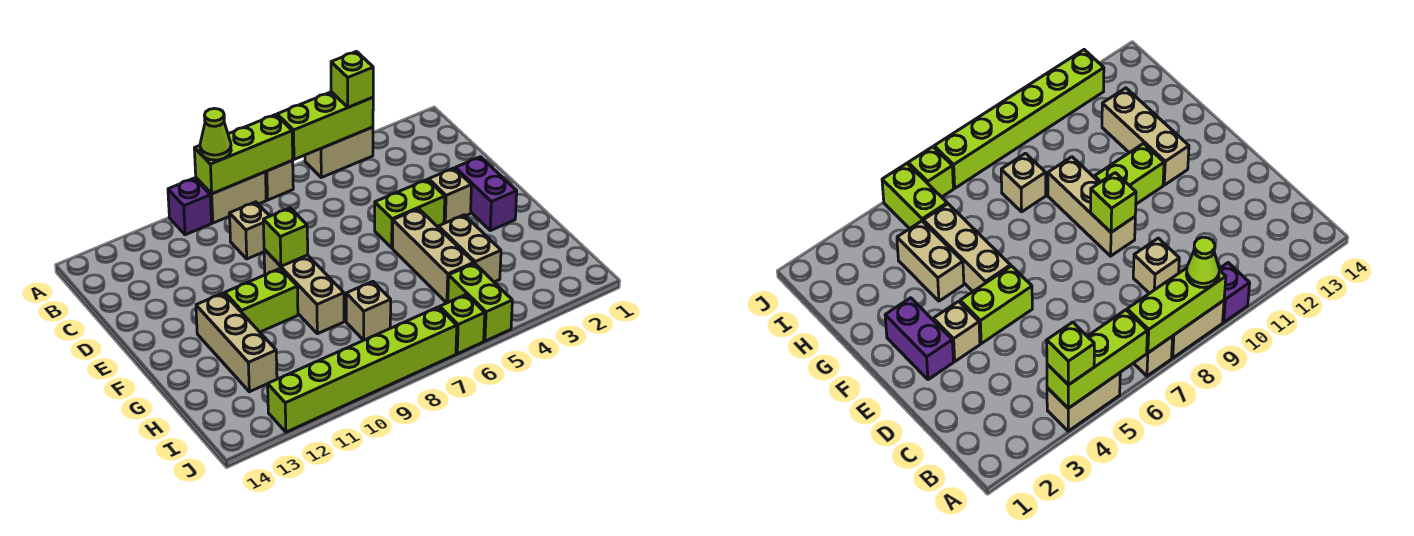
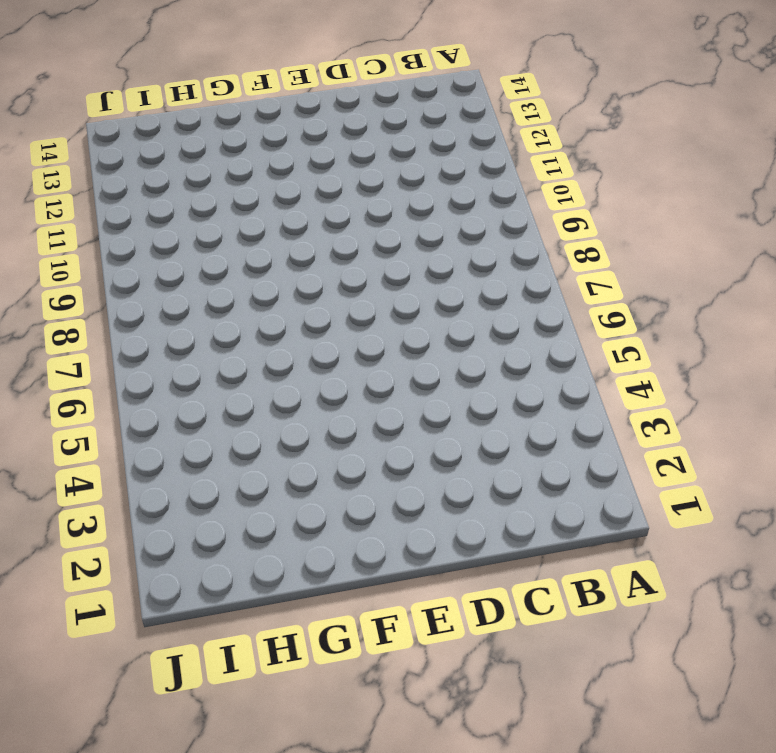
none -> tan brick A4:A5 level 1
none -> tan brick A7 level 1
none -> tan brick A8:A9 level 1

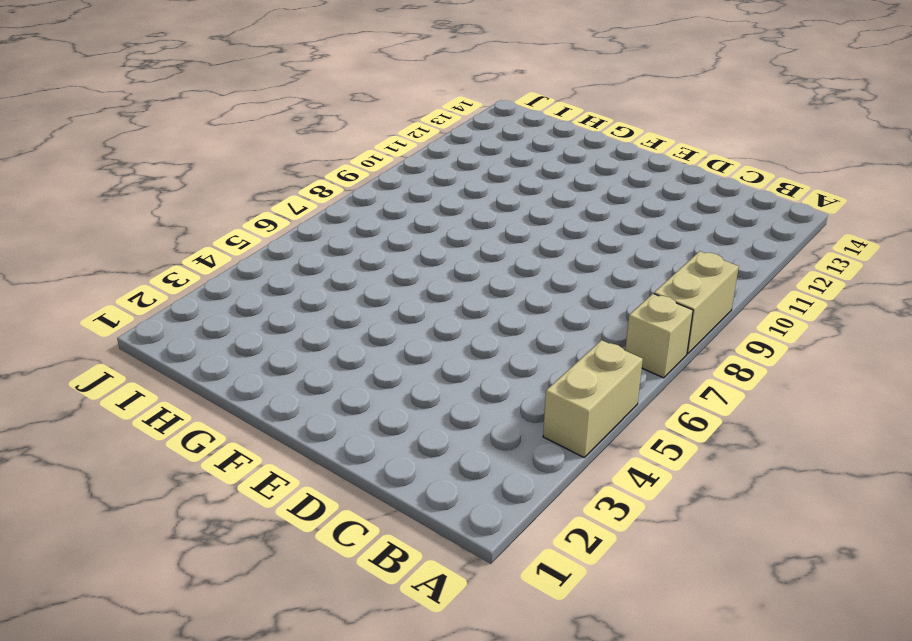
none -> purple brick A10 level 1
none -> tan brick C9 level 1
none -> purple brick E2:F2 level 1

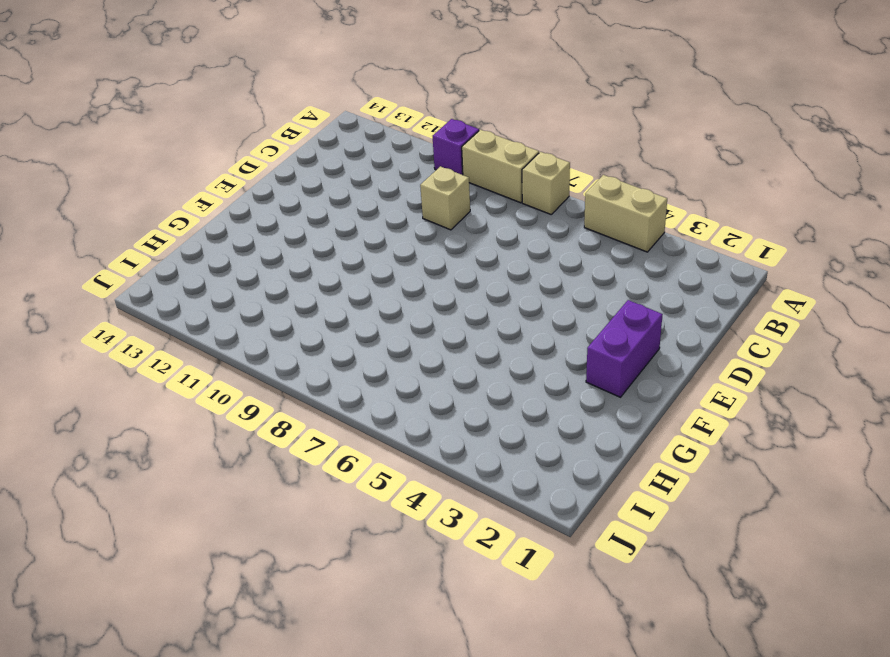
none -> tan brick E3 level 1
none -> lime brick E4:E5 level 1
none -> tan brick E9:G9 level 1

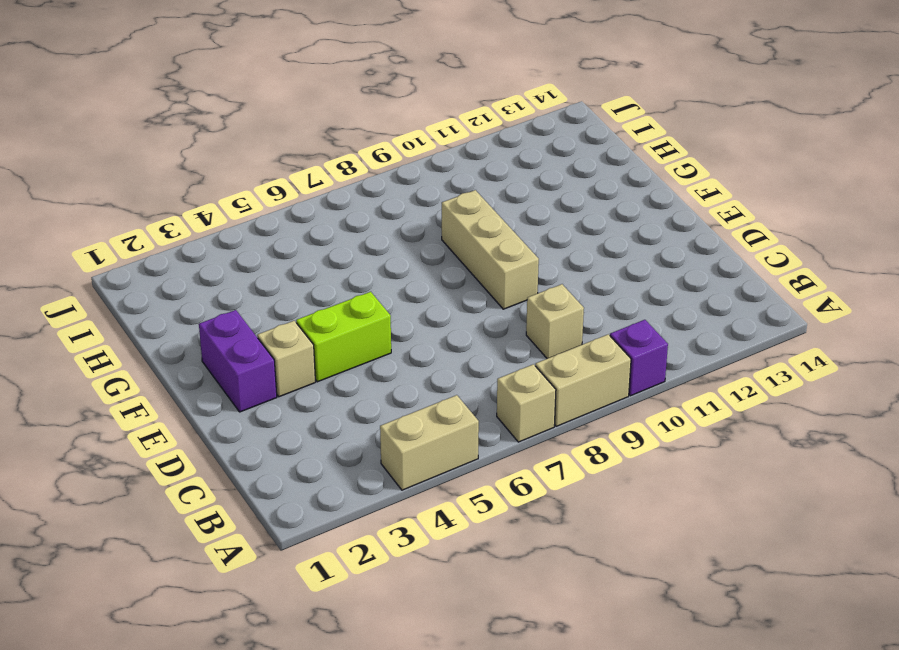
none -> tan brick F5:H5 level 1
none -> lime brick F10:F11 level 1
none -> tan brick F12:H12 level 1

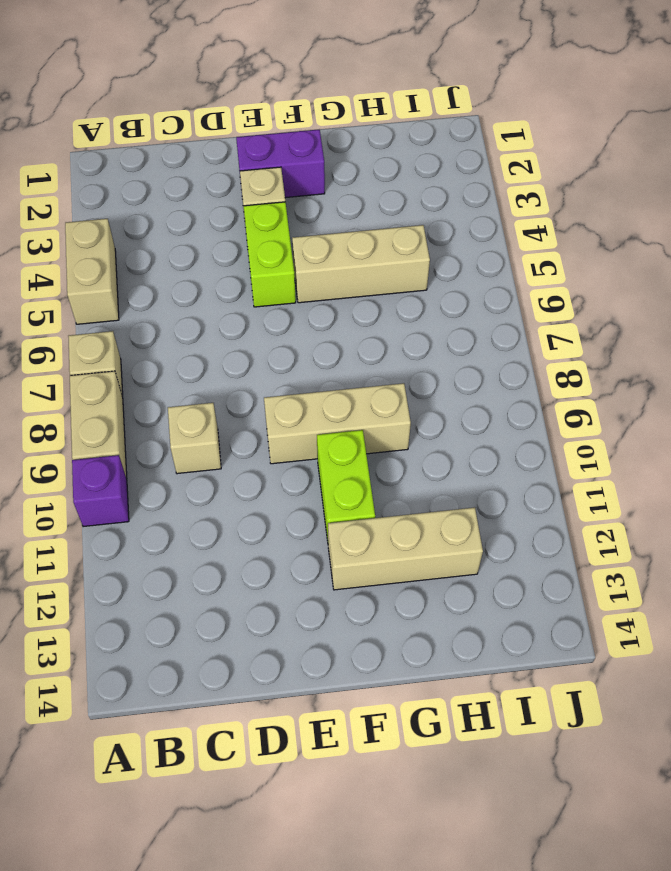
none -> tan brick G4:H4 level 1
none -> tan brick H8 level 1
none -> lime brick I5:J5 level 1

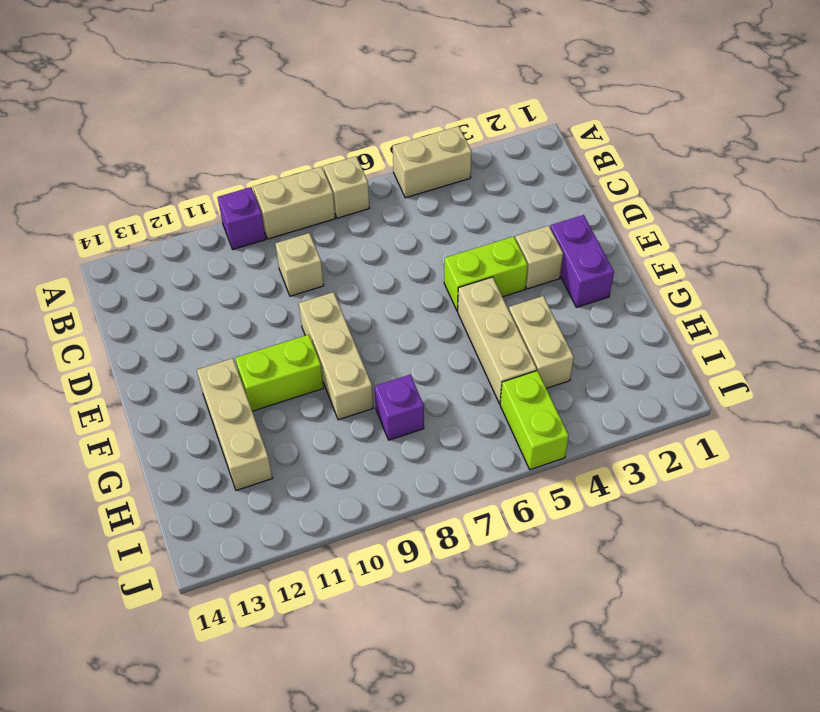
purple brick H8 level 1 -> tan brick H8 level 1
none -> lime brick J6 level 1
none -> lime brick J7:J12 level 1
none -> lime brick A4:A6 level 2

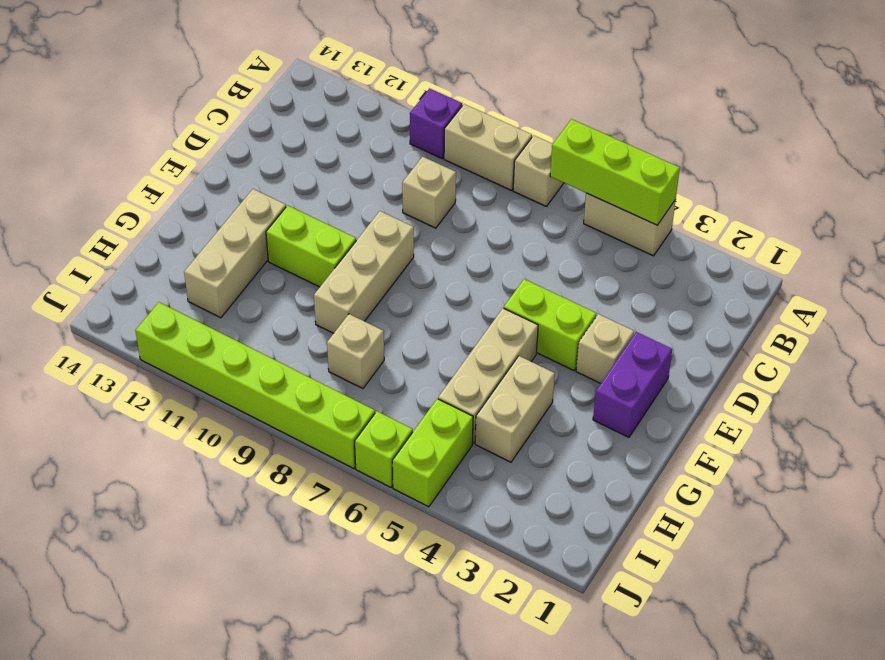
none -> lime brick A7:A9 level 2
none -> lime brick E9 level 2
none -> lime brick A4 level 3

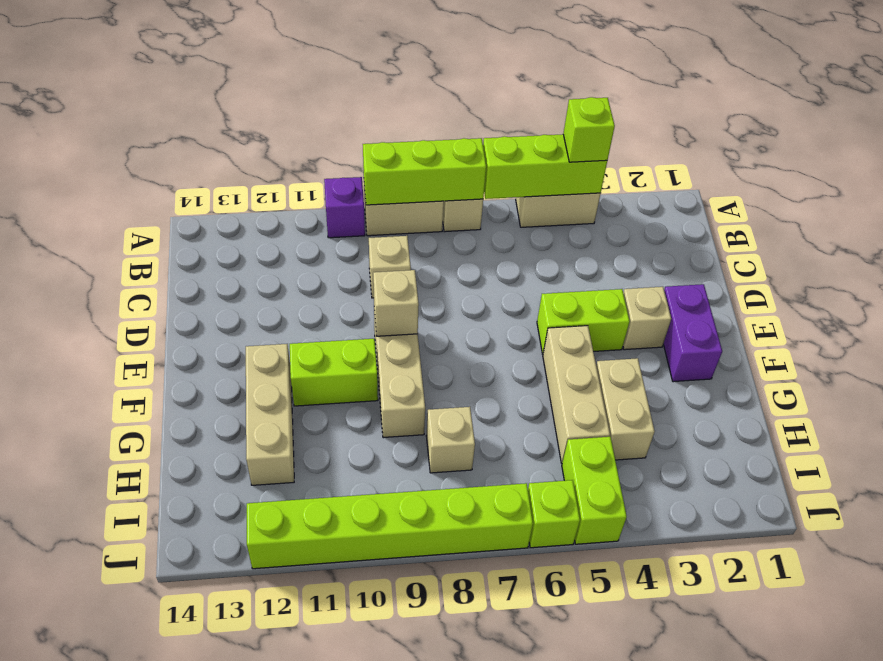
tan brick E9 level 2 -> lime brick E9 level 2
none -> lime cone A9 level 3

